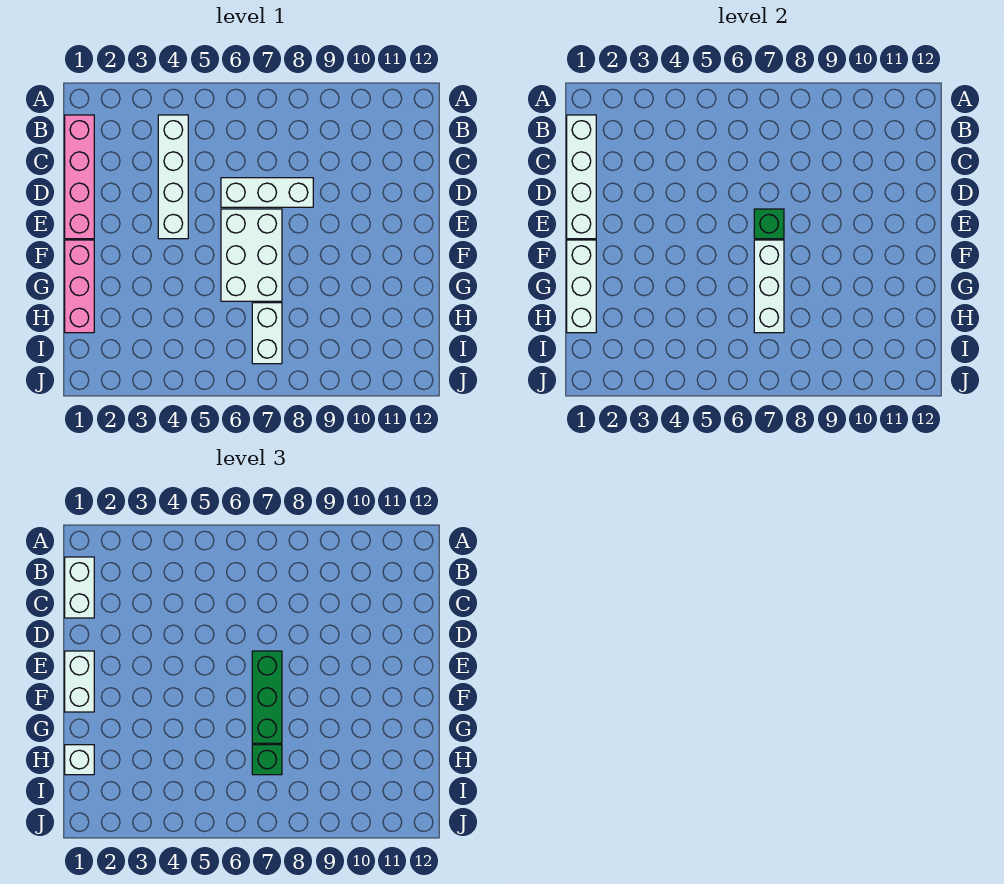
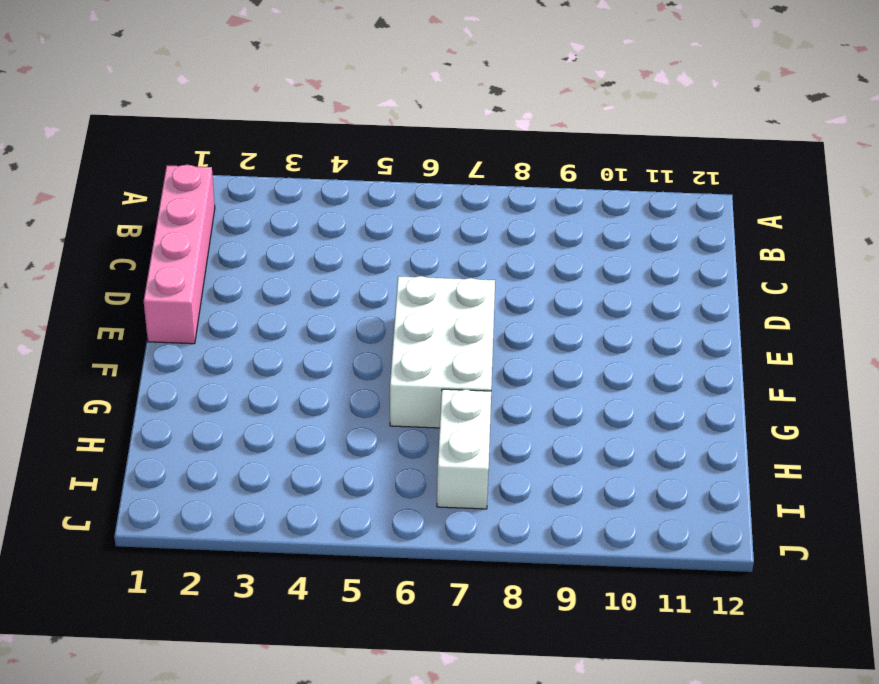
none -> white brick B4:E4 level 1
none -> white brick D6:D8 level 1
none -> pink brick F1:H1 level 1

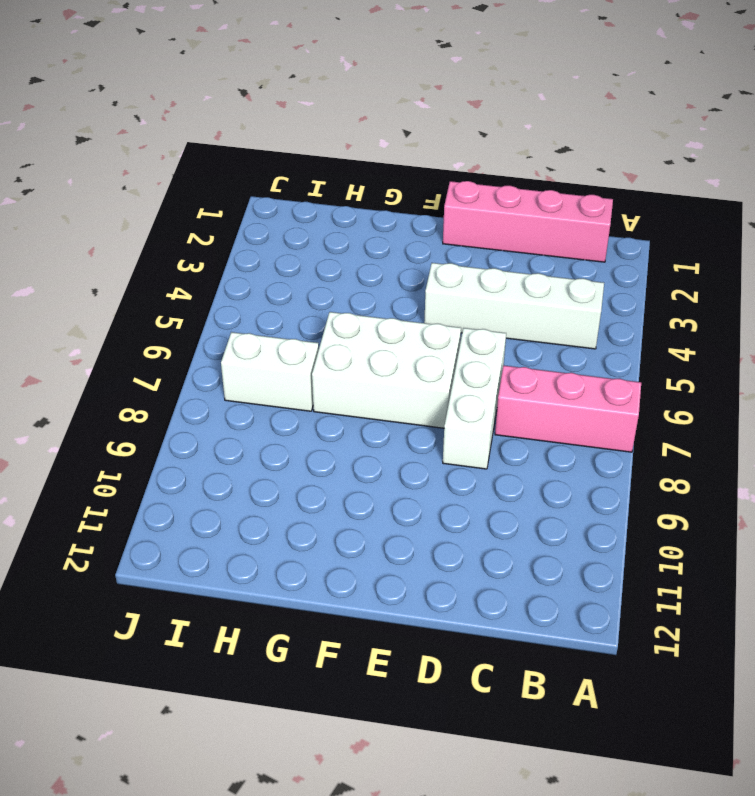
pink brick A7:C7 level 1 -> pink brick F1:H1 level 1
none -> white brick B1:E1 level 2
none -> green brick E7 level 2
none -> white brick F1:H1 level 2

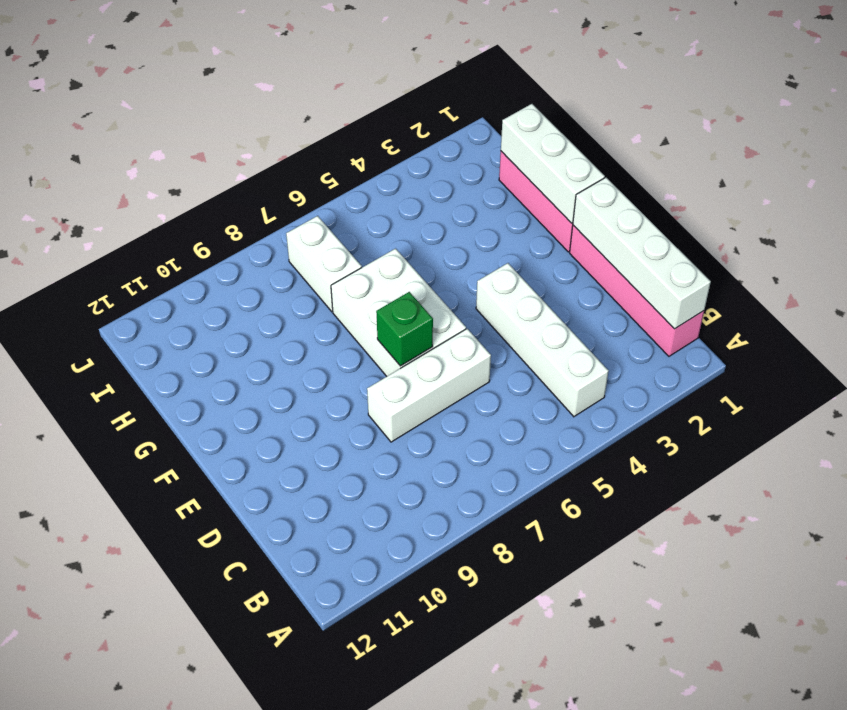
none -> white brick F7:H7 level 2
none -> white brick B1:C1 level 3
none -> white brick E1:F1 level 3

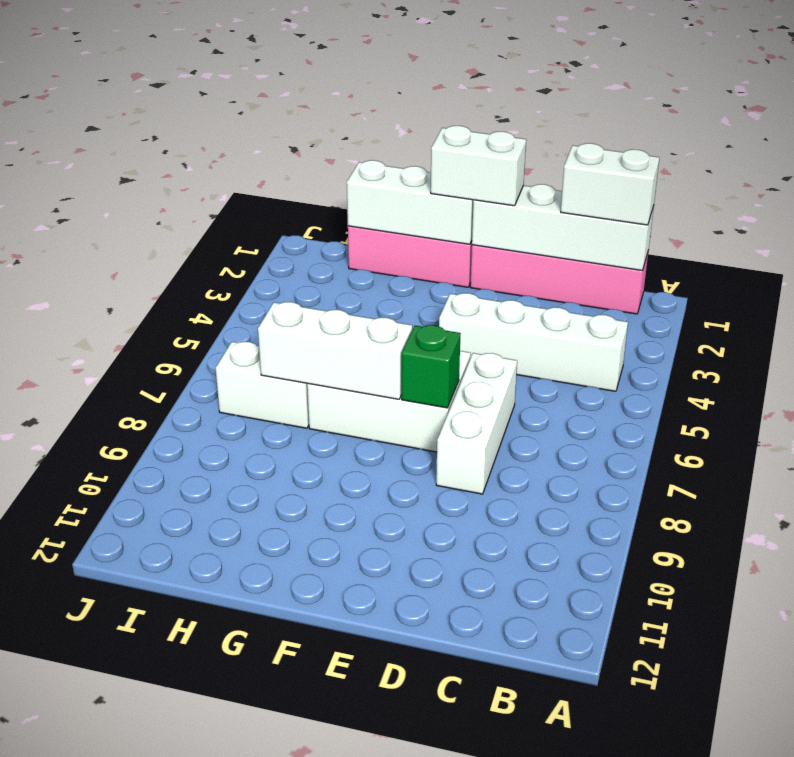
none -> green brick E7:G7 level 3
none -> white brick H1 level 3
none -> green brick H7 level 3

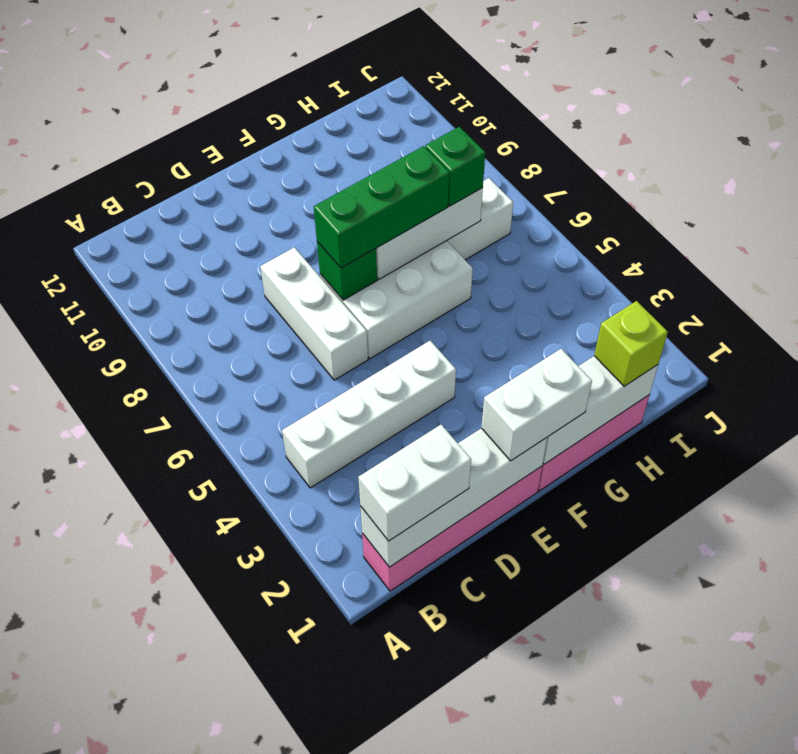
lime brick H1 level 3 -> white brick H1 level 3

